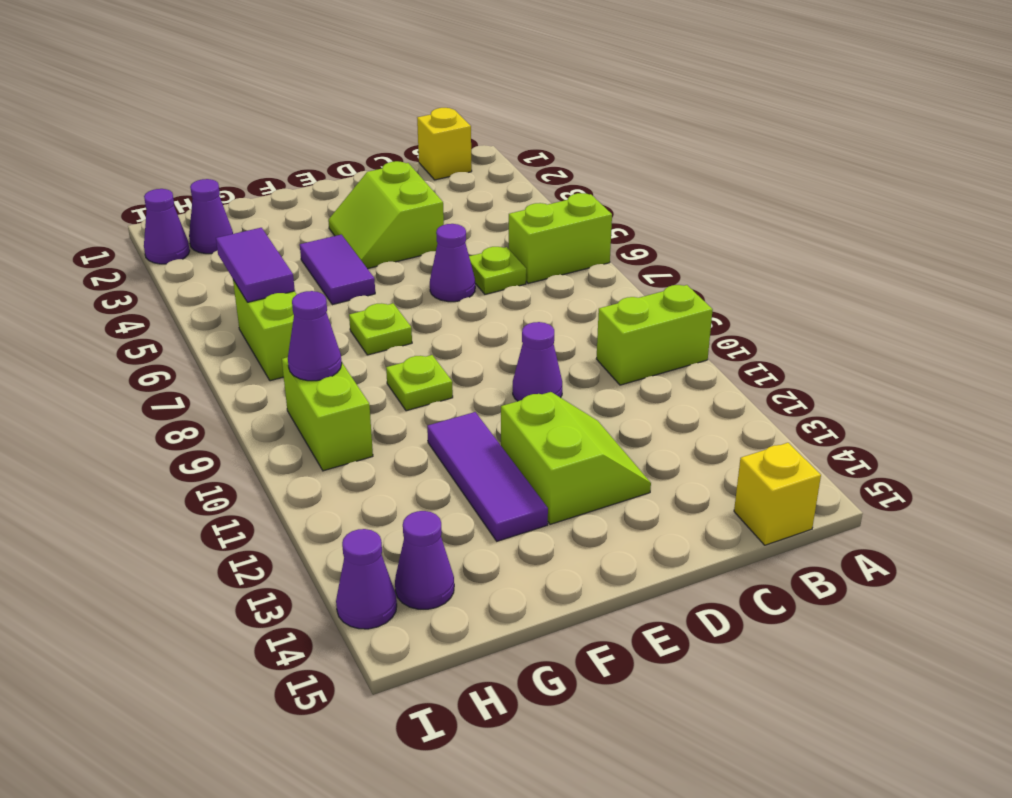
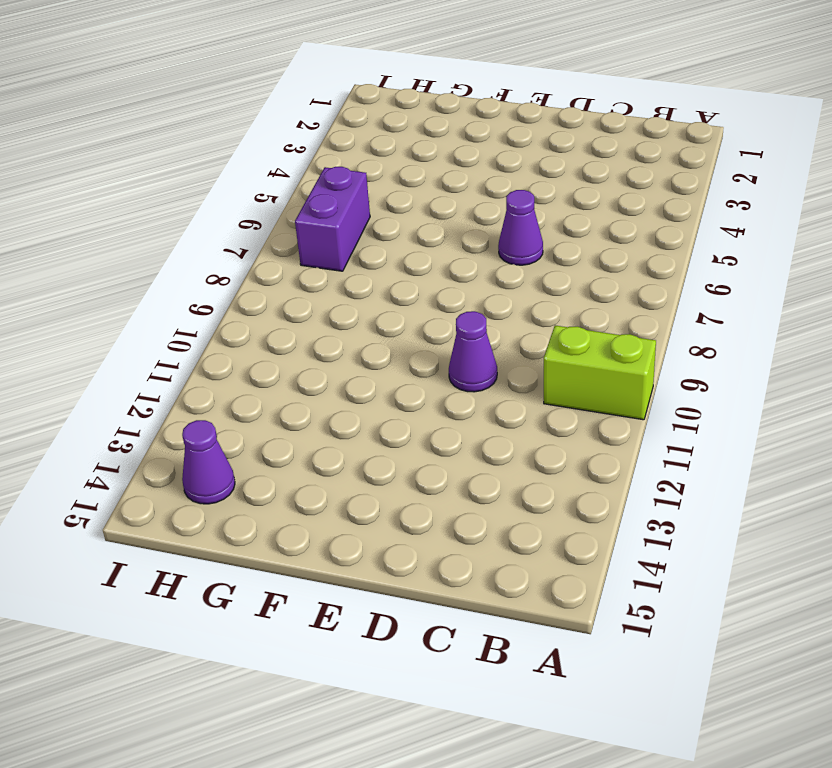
purple brick H6:H7 level 1 -> lime brick H6:H7 level 1
none -> lime brick A6:B6 level 1
none -> yellow brick B1 level 1
none -> yellow brick B15 level 1

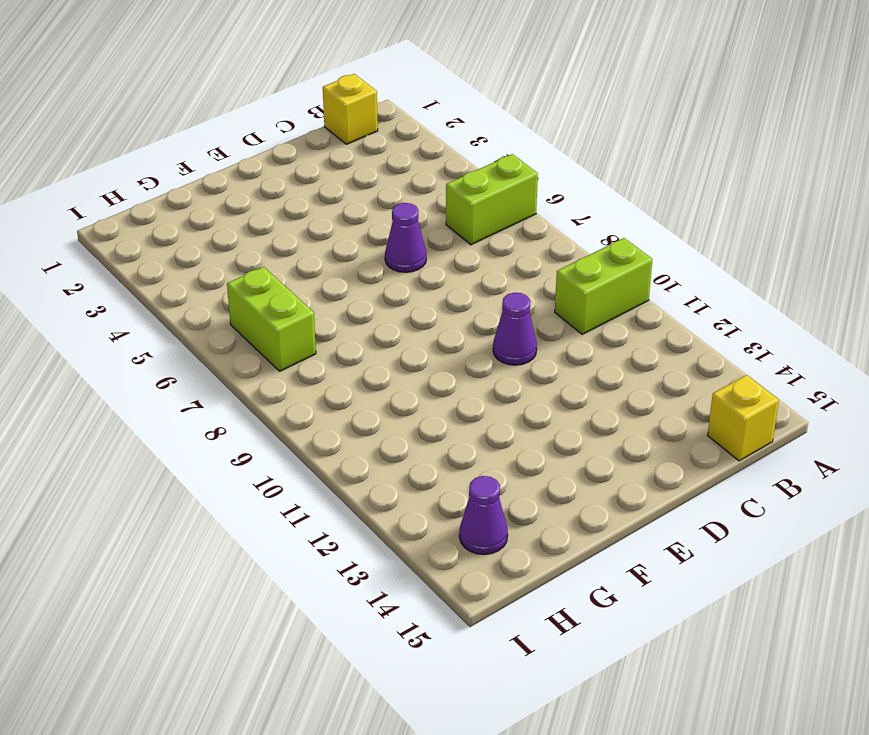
none -> lime plate C6 level 1
none -> lime slope D3:E4 level 1 top D
none -> lime slope D12:E13 level 1 top E

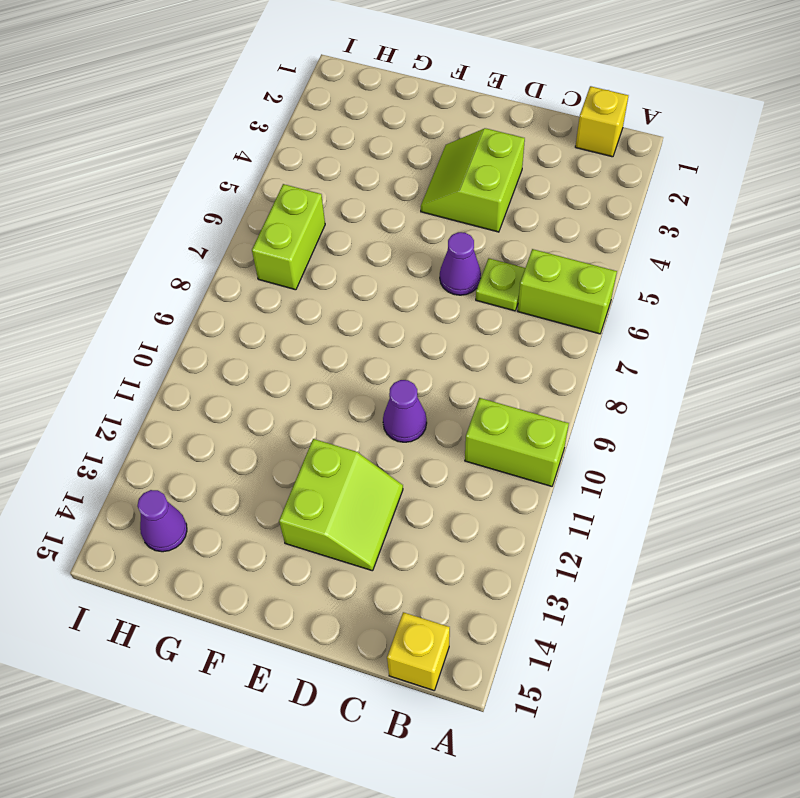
none -> purple tile F4:F5 level 1
none -> lime plate F7 level 1
none -> lime plate F9 level 1

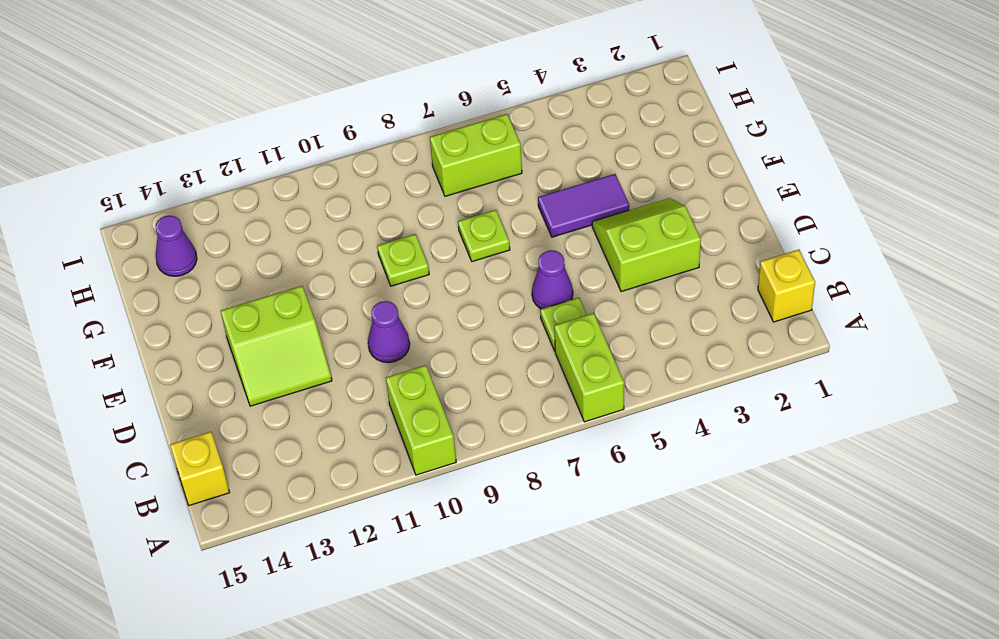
none -> purple tile F11:F13 level 1
none -> purple cone H2 level 1
none -> lime brick H9:H10 level 1

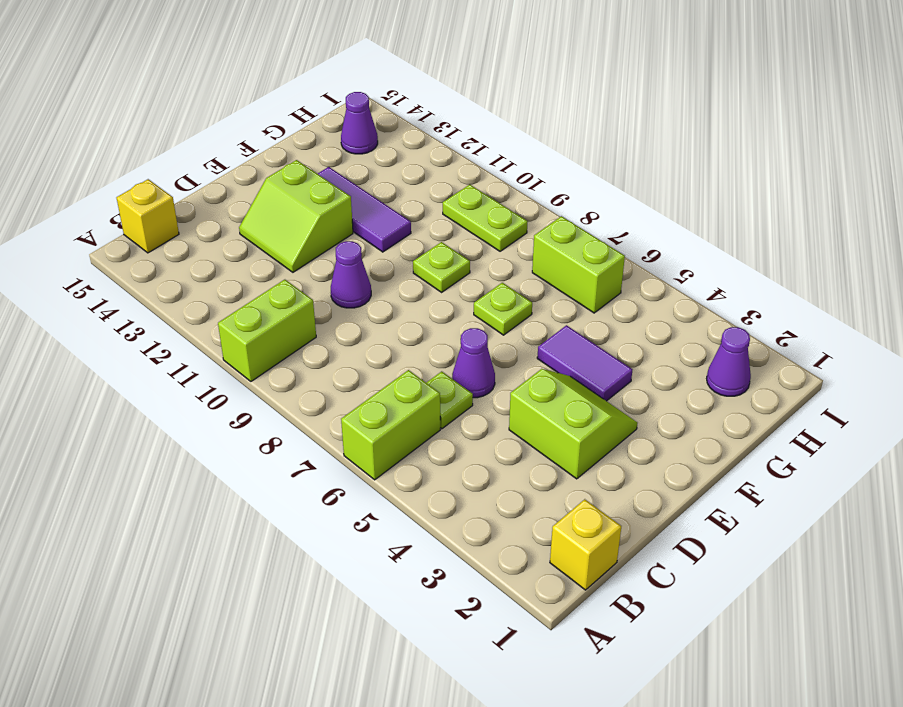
lime plate H9:H10 level 1 -> lime brick H9:H10 level 1
none -> purple cone I2 level 1
none -> purple cone I14 level 1
none -> purple tile H5:H6 level 2

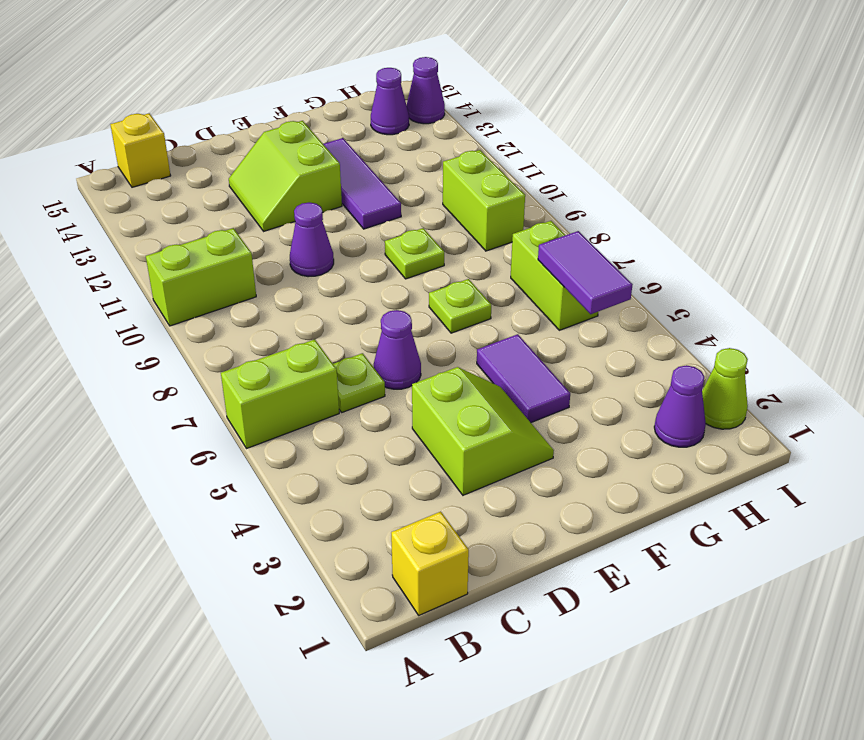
lime cone I2 level 1 -> purple cone I2 level 1
none -> purple cone H9 level 2

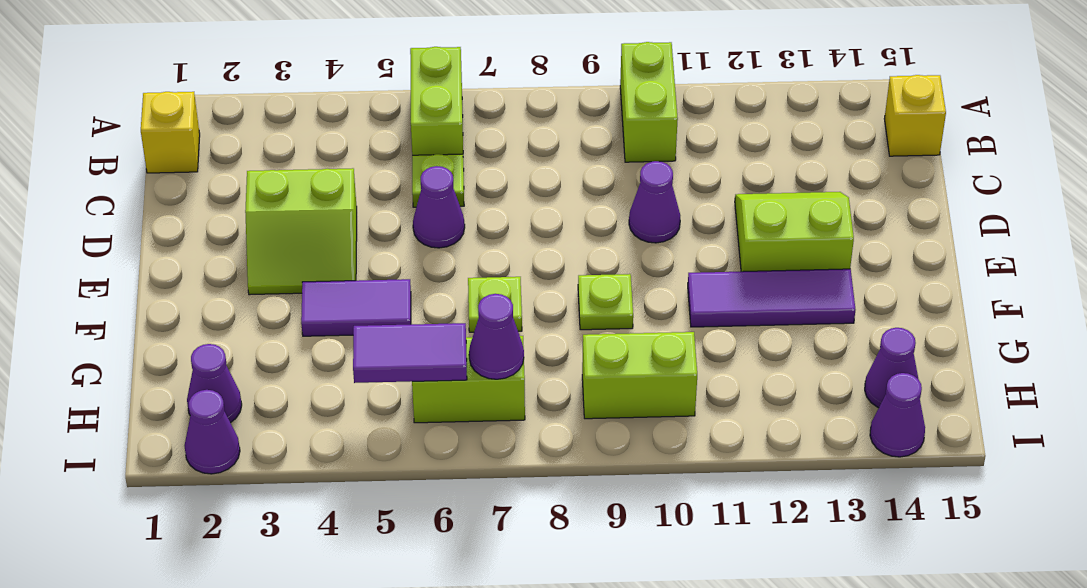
purple cone H7 level 2 -> purple cone H9 level 2

